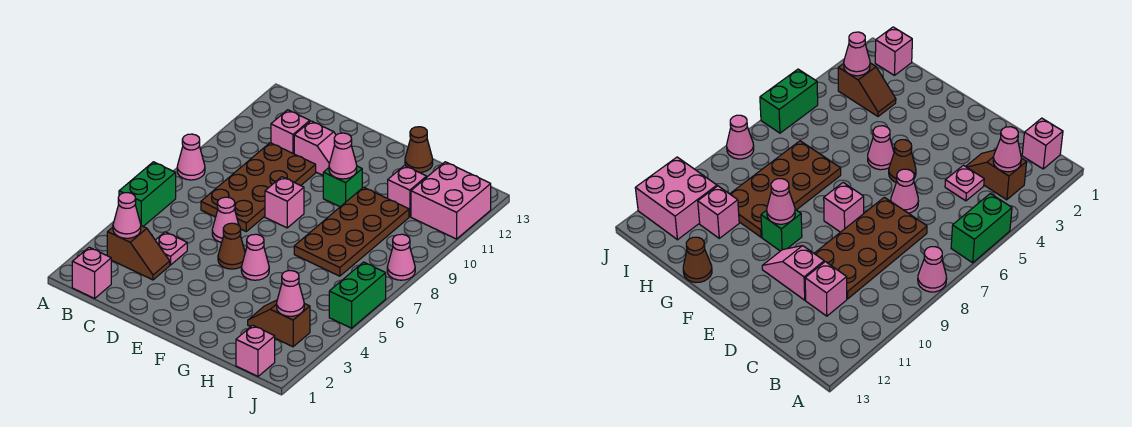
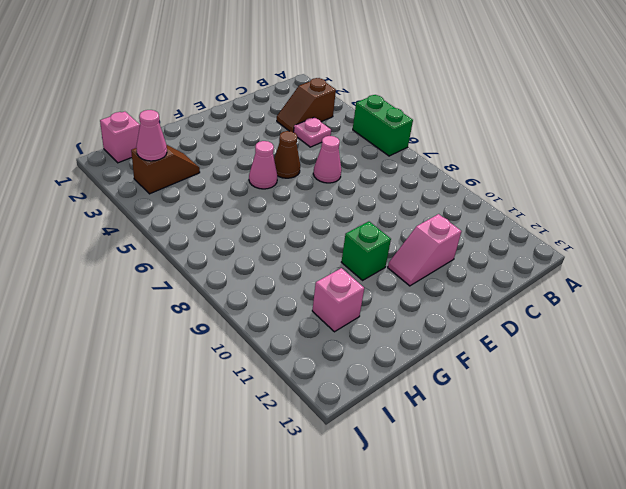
none -> pink cone A8 level 1
none -> pink brick B1 level 1
none -> brown plate C7:D10 level 1

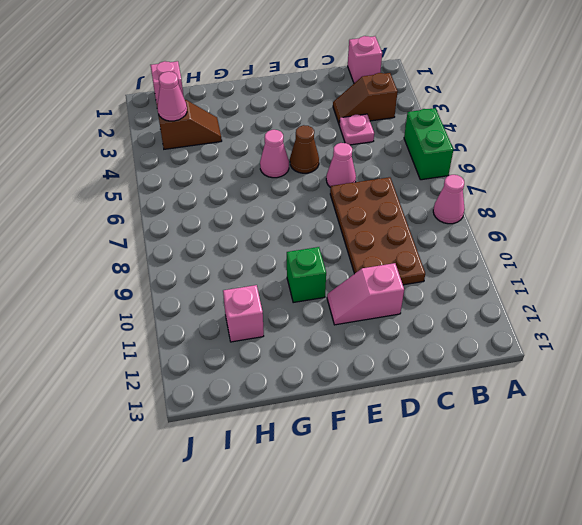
none -> pink brick C11 level 1
none -> pink brick E8 level 1
none -> brown plate G7:H10 level 1

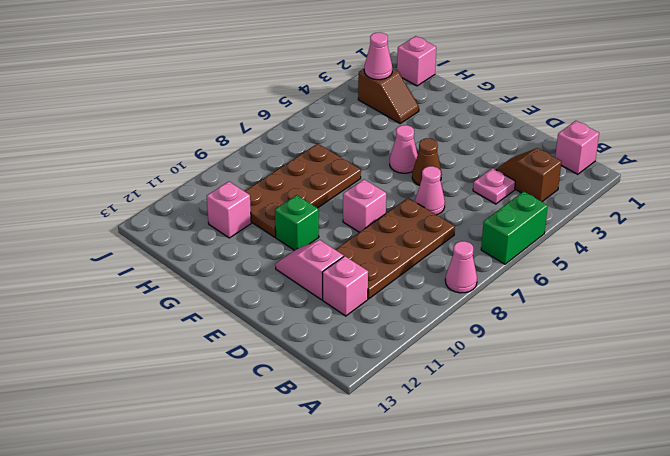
none -> brown cone G13 level 1
none -> pink brick I11:J12 level 1
none -> green brick J5:J6 level 1

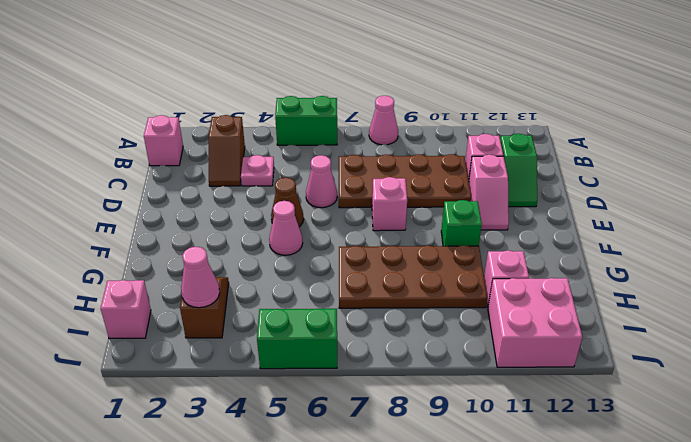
green slope C12:D12 level 1 top C -> none
none -> brown cone G13 level 1
none -> pink cone J8 level 1
none -> pink cone B3 level 2

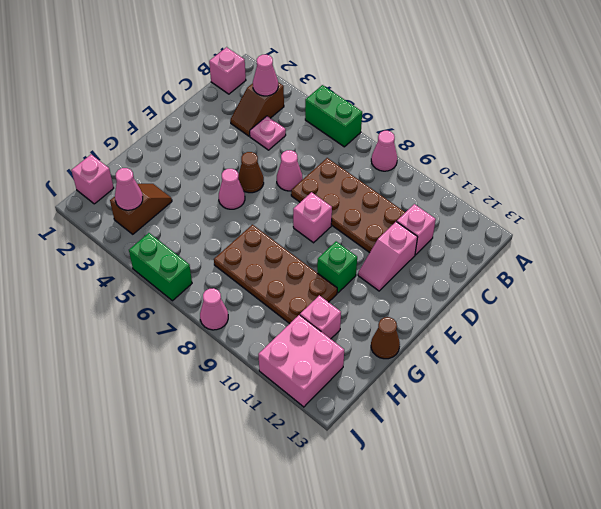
none -> pink cone F10 level 2

